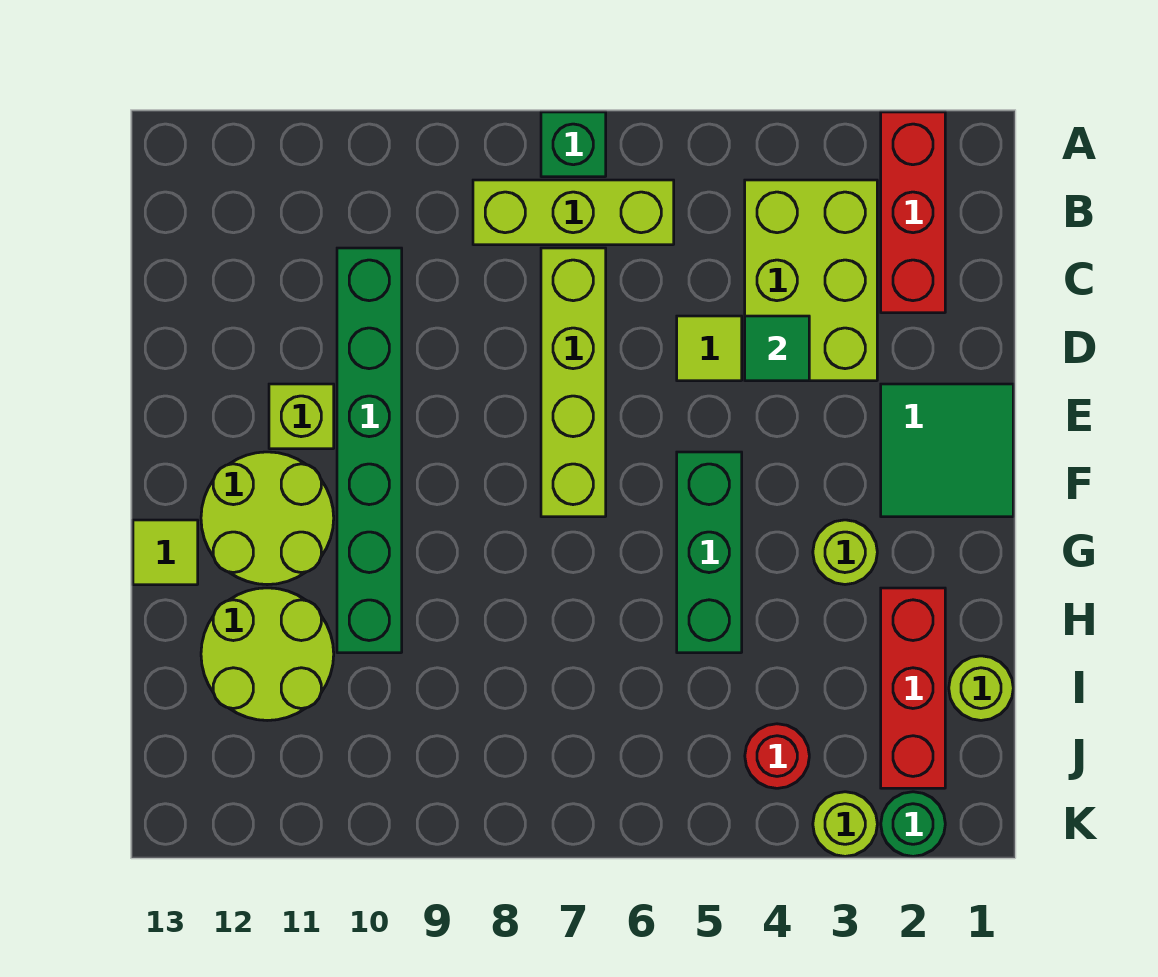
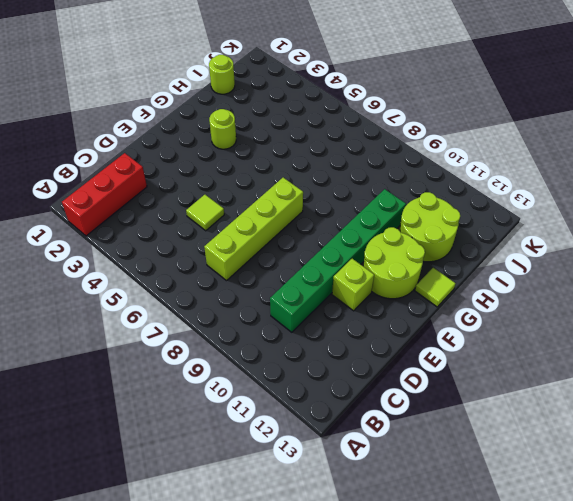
none -> green brick A7 level 1
none -> lime brick B3:D4 level 1
none -> lime brick B6:B8 level 1

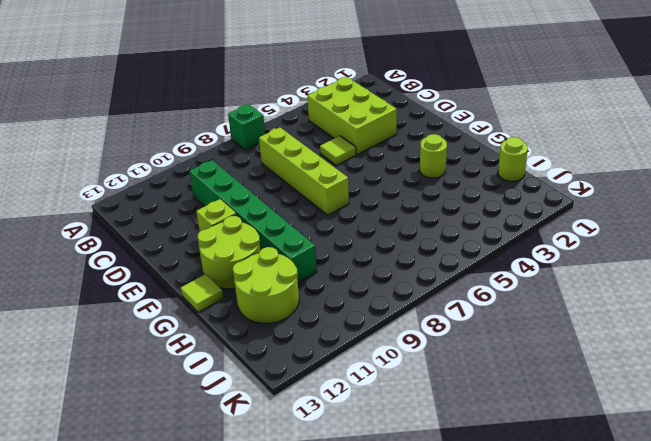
none -> red brick A2:C2 level 1
none -> lime brick B6:B8 level 1
none -> green tile E1:F2 level 1

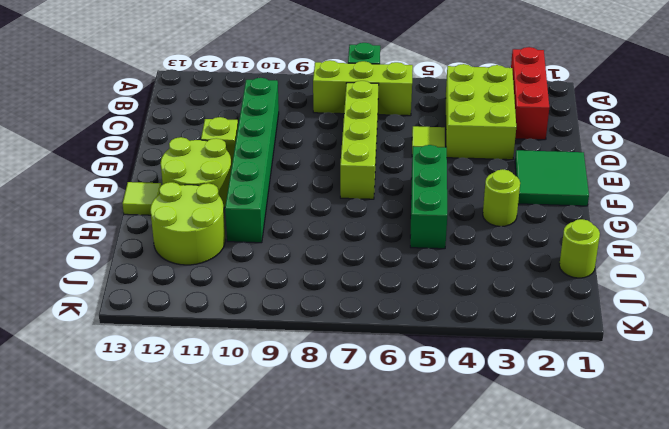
none -> red brick H2:J2 level 1
none -> red round brick J4 level 1
none -> green round brick K2 level 1

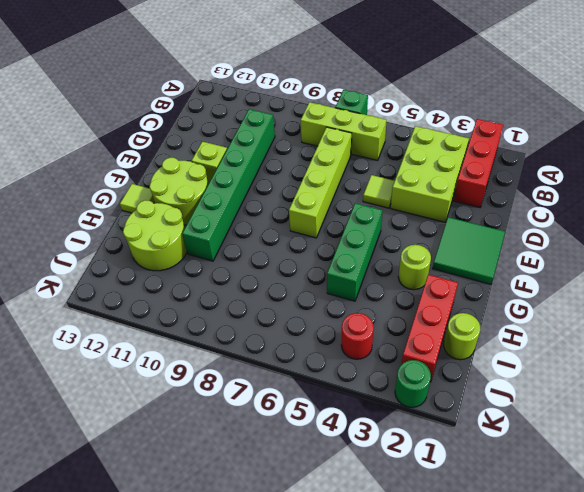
none -> lime round brick K3 level 1
none -> green tile D4 level 2

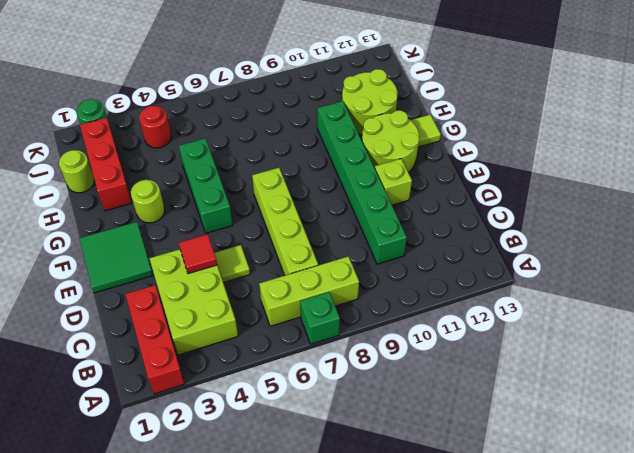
red tile D4 level 2 -> green tile D4 level 2
none -> lime round brick K3 level 1

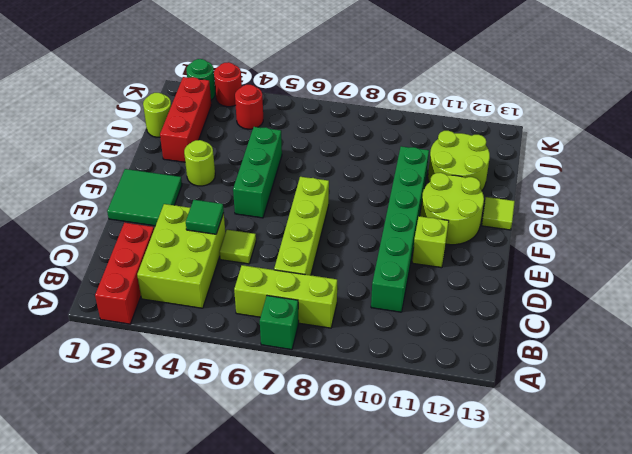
red round brick K3 level 1 -> lime round brick K3 level 1

